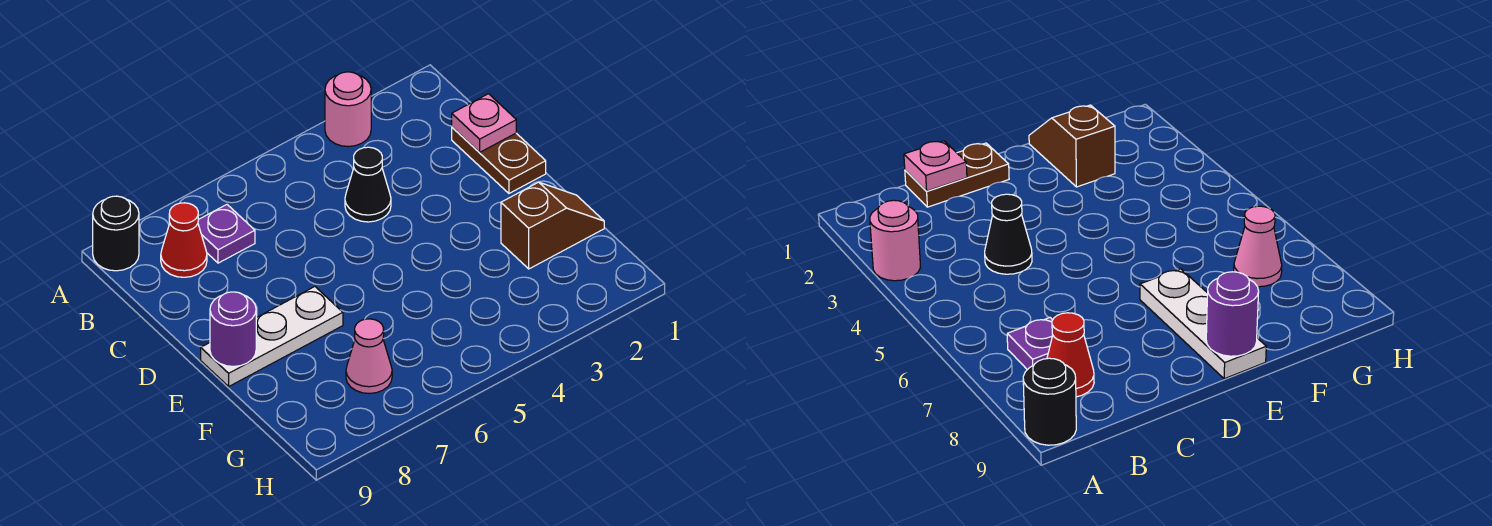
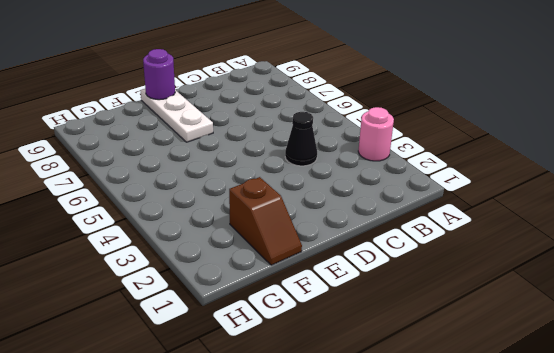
none -> black round brick A9 level 1
none -> purple plate B7 level 1

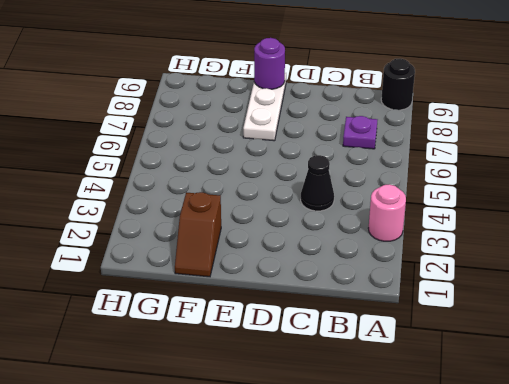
none -> red cone B8 level 1
none -> brown plate C1:D1 level 1

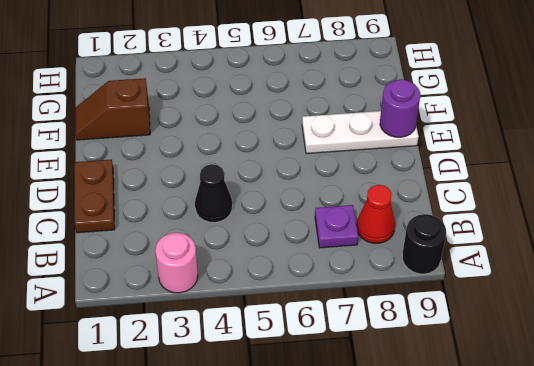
none -> pink cone G7 level 1
none -> pink plate C1 level 2

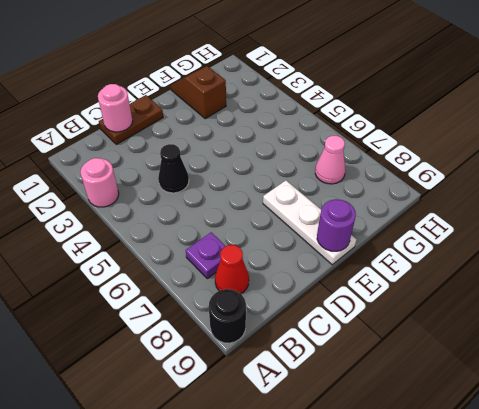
pink round brick C1 level 2 -> pink plate C1 level 2

